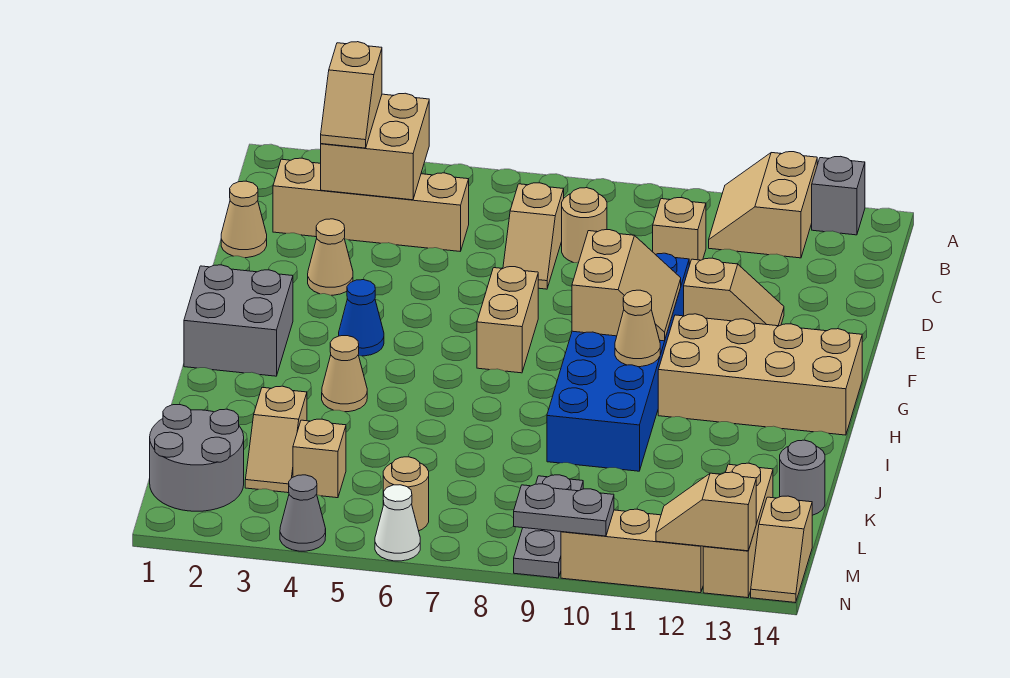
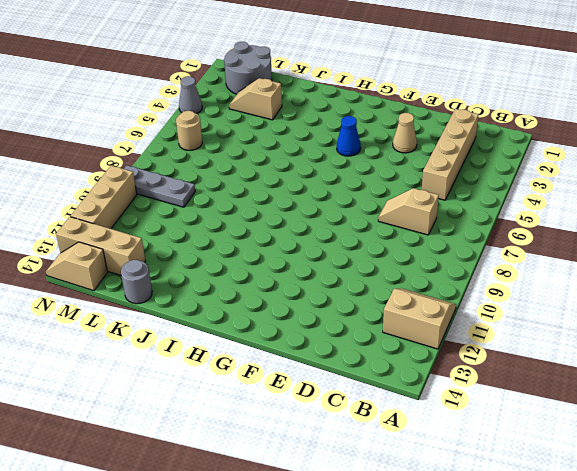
none -> grey brick A13 level 1
none -> tan round brick C8 level 1
none -> tan brick C10 level 1
none -> tan cone D1 level 1

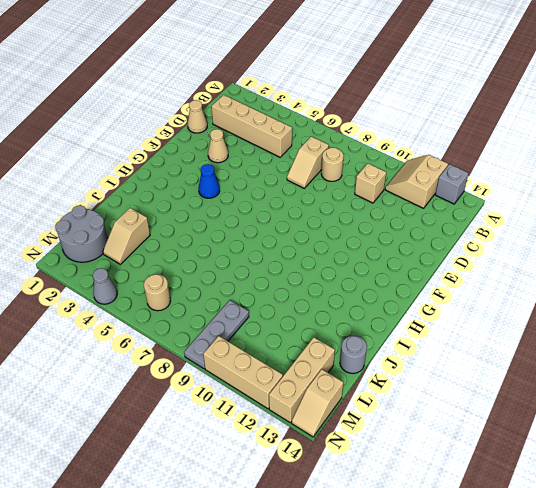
none -> blue brick E9:J10 level 1
none -> tan slope E11:E12 level 1 top 11
none -> tan brick F7:G7 level 1
none -> grey brick G1:H2 level 1

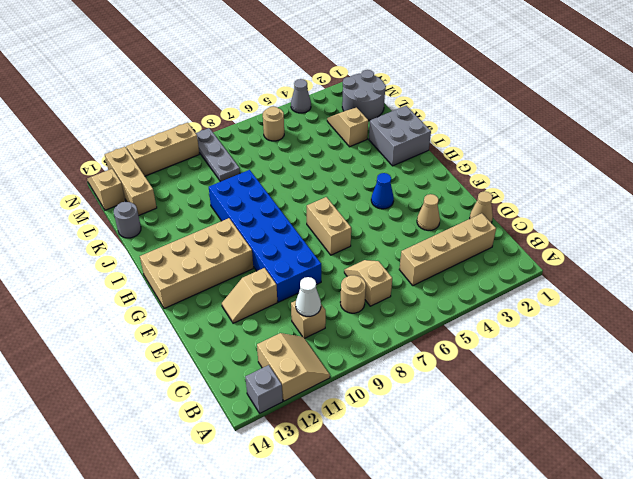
white cone C10 level 2 -> white cone N6 level 1
grey brick I1:J2 level 1 -> grey brick G1:H2 level 1
none -> tan cone I4 level 1
none -> tan brick L4 level 1
none -> tan brick B3:C4 level 2
none -> tan slope F9:G10 level 2 top 9

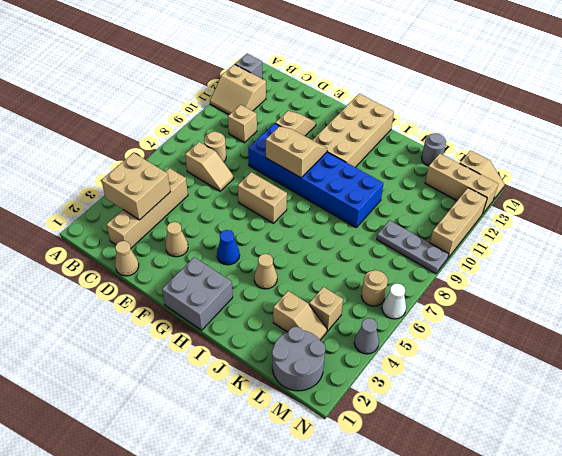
none -> tan cone H10 level 2
none -> grey plate N9:N10 level 2
none -> tan slope N12:N13 level 2 top 13
none -> tan slope B3:C3 level 3 top B

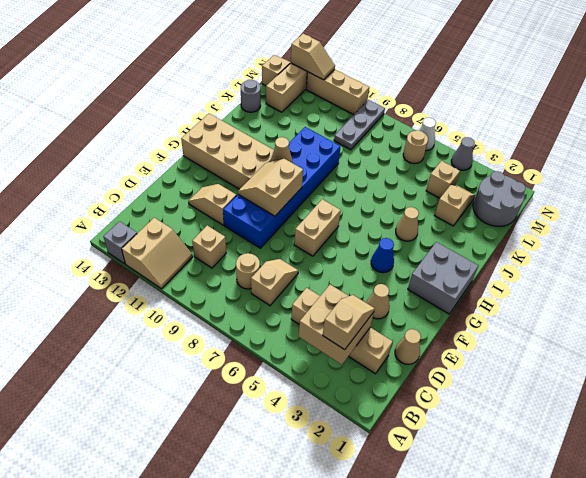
none -> grey plate N9:N10 level 2

